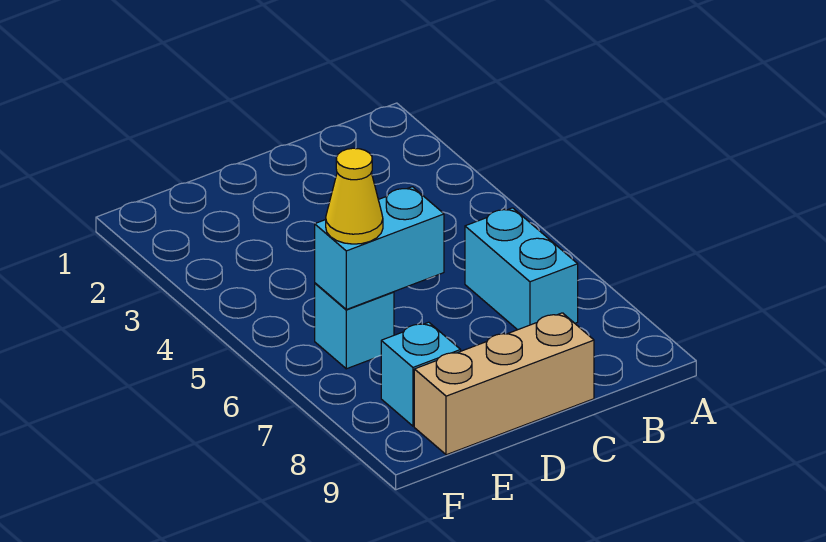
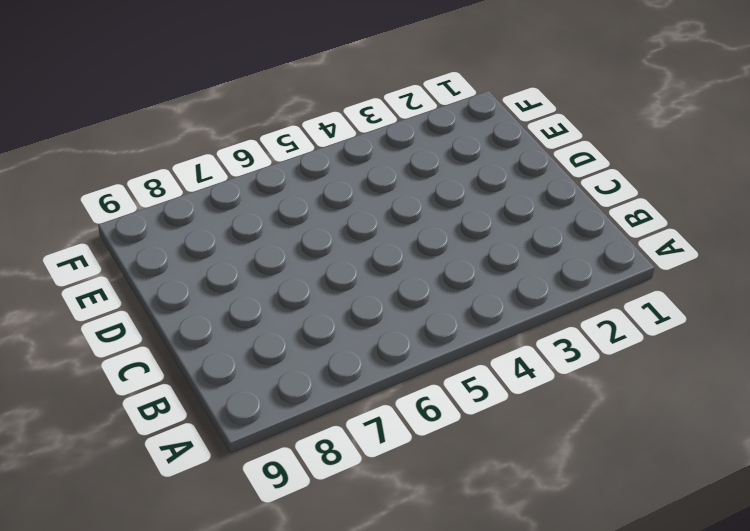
none -> cyan brick B6:B7 level 1
none -> tan brick C9:E9 level 1

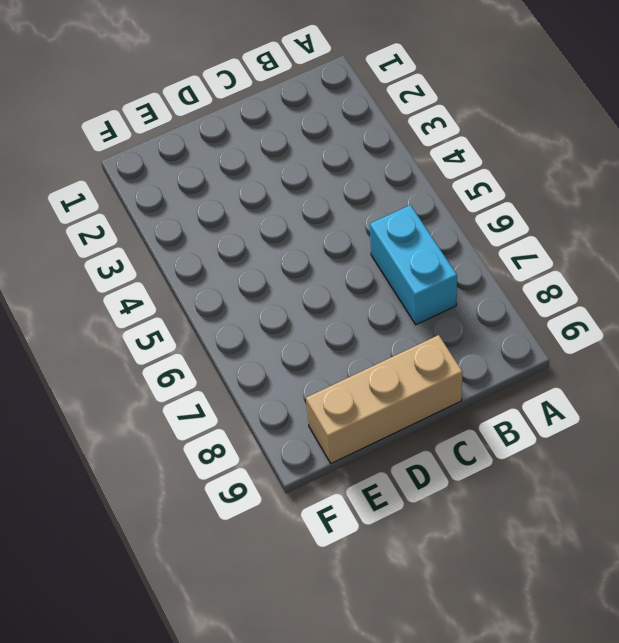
none -> cyan brick E6 level 1
none -> cyan brick E8 level 1

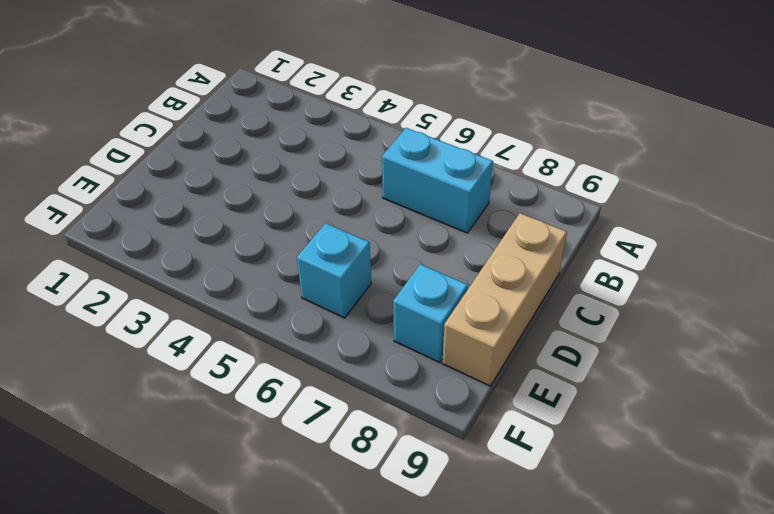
none -> cyan brick D6:E6 level 2
none -> yellow cone E6 level 3

